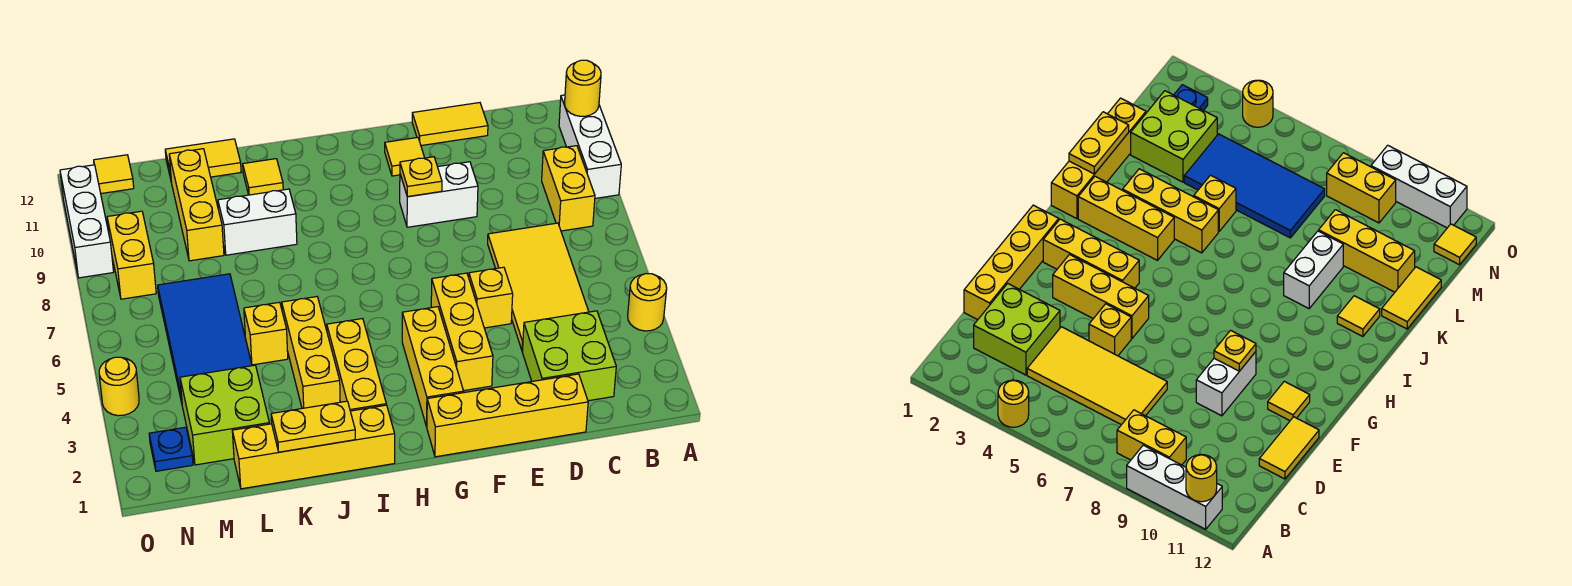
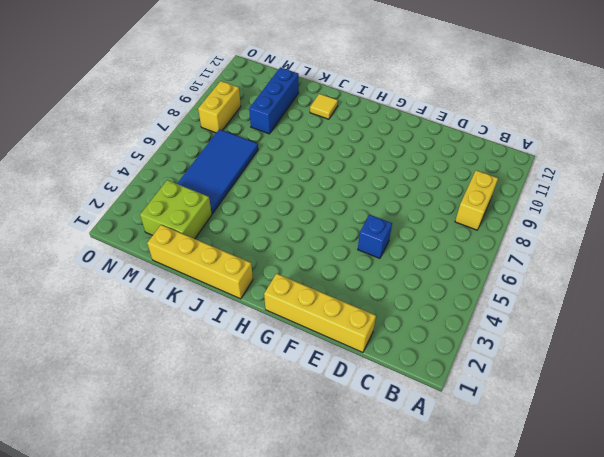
blue brick E5 level 1 -> yellow brick E5 level 1
blue brick L9:L11 level 1 -> yellow brick L9:L11 level 1
none -> yellow round brick A4 level 1
none -> white brick A9:A11 level 1
none -> lime brick C2:D3 level 1
none -> yellow tile C4:D7 level 1

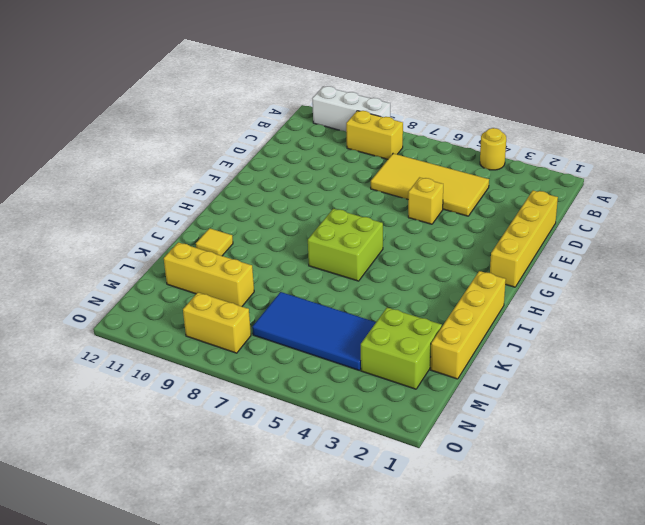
lime brick H6:I7 level 1 -> lime brick C2:D3 level 1
none -> yellow tile D12:E12 level 1
none -> white brick E9:F9 level 1
none -> yellow brick F3:F5 level 1
none -> yellow tile F11 level 1

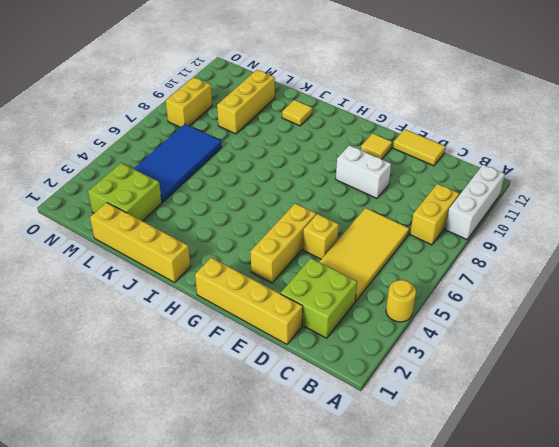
none -> yellow brick G2:G4 level 1
none -> yellow brick I2:I4 level 1
none -> yellow brick J3:J5 level 1
none -> white brick J9:K9 level 1

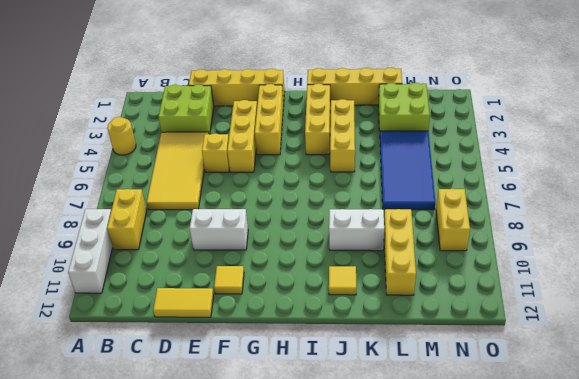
none -> yellow brick K5 level 1
none -> yellow tile K12:L12 level 1
none -> blue plate N2 level 1
none -> yellow tile N12 level 1

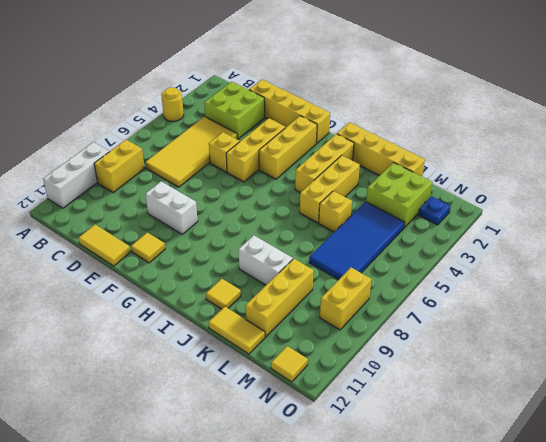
none -> yellow round brick O4 level 1
none -> white brick O9:O11 level 1
none -> yellow round brick A11 level 2
none -> yellow plate F9 level 2

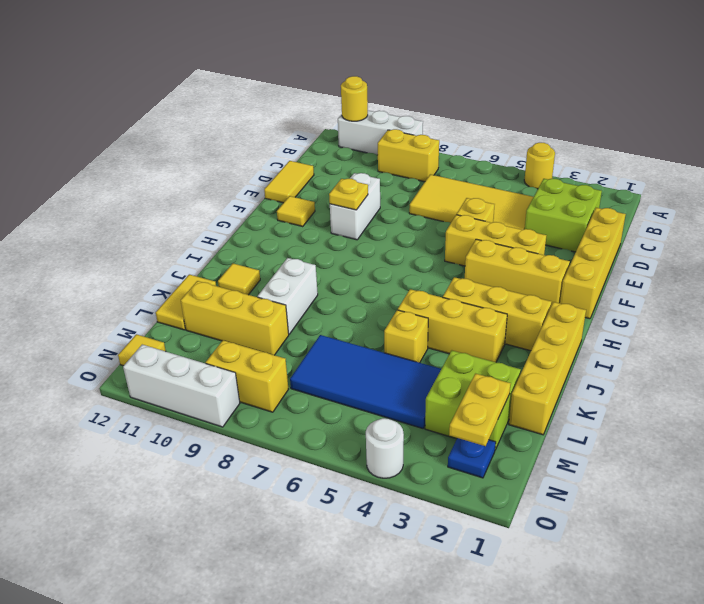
yellow plate M2:N2 level 2 -> yellow plate J1:K1 level 2
white round brick O4 level 1 -> yellow round brick O4 level 1

